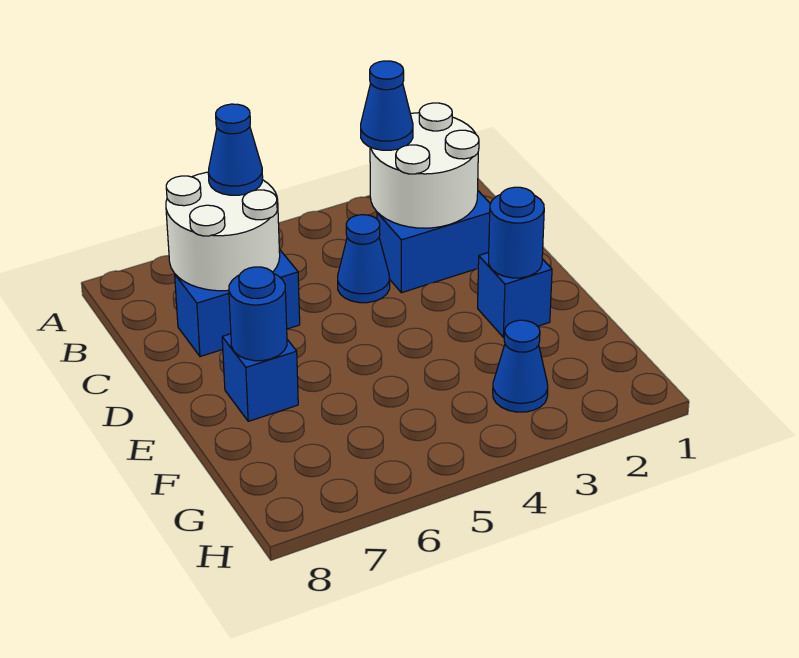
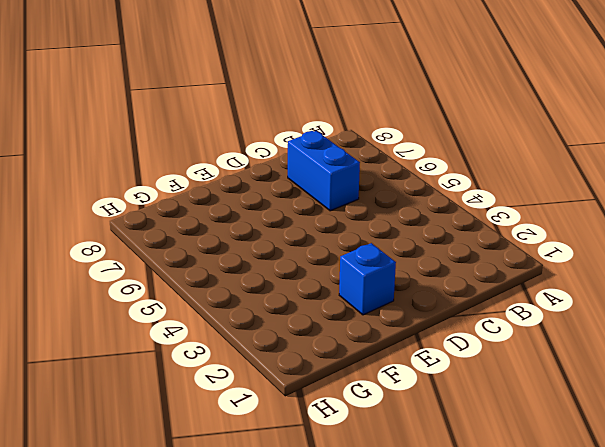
none -> blue brick C2:C3 level 1
none -> blue cone C4 level 1
none -> blue brick E7 level 1

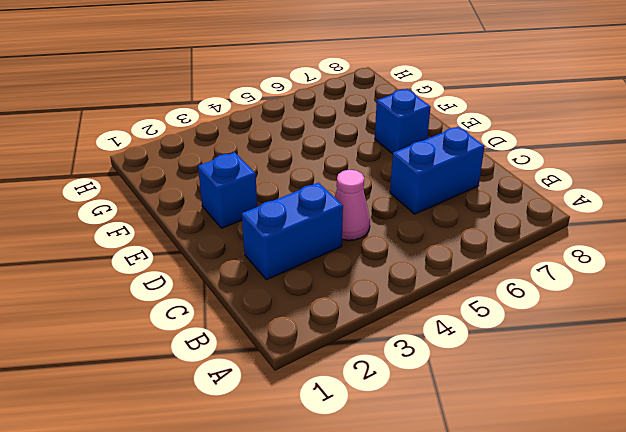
pink cone C4 level 1 -> blue cone C4 level 1
none -> blue cone G3 level 1
none -> white round brick B2:C3 level 2
none -> white round brick B6:C7 level 2

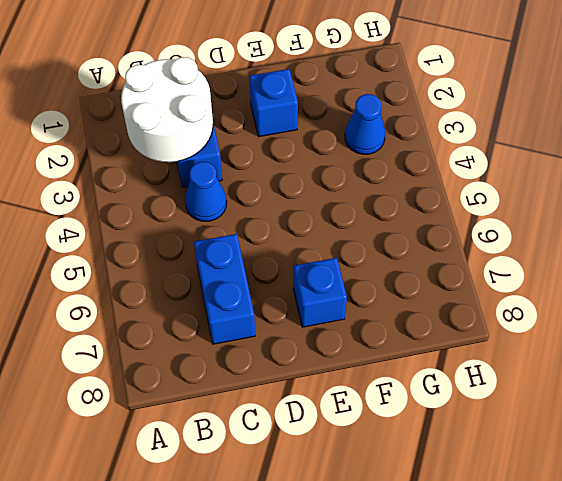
none -> white round brick B6:C7 level 2
none -> blue round brick E2 level 2
none -> blue round brick E7 level 2

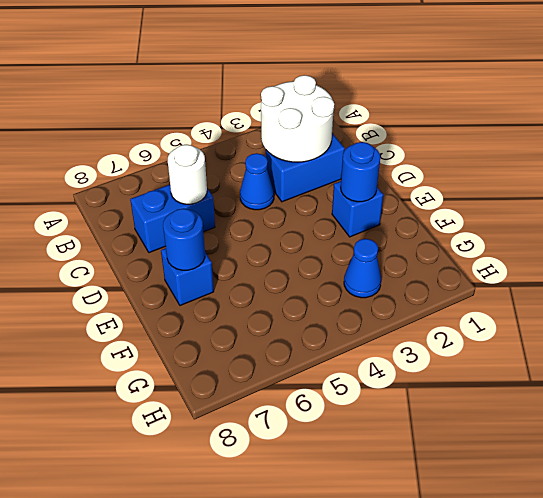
white round brick C6 level 2 -> white round brick B6:C7 level 2
none -> blue cone B3 level 3
none -> blue cone B6 level 3

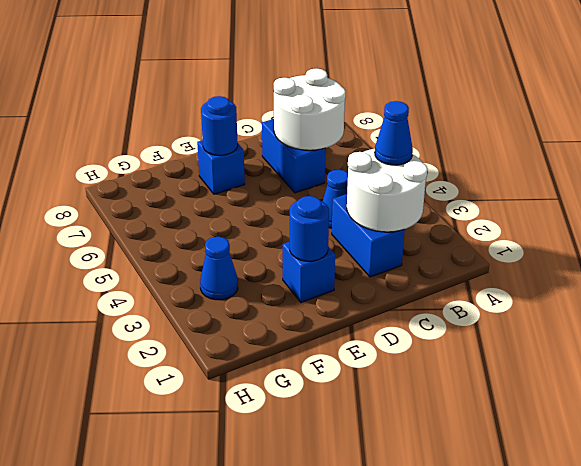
none -> blue cone B6 level 3

